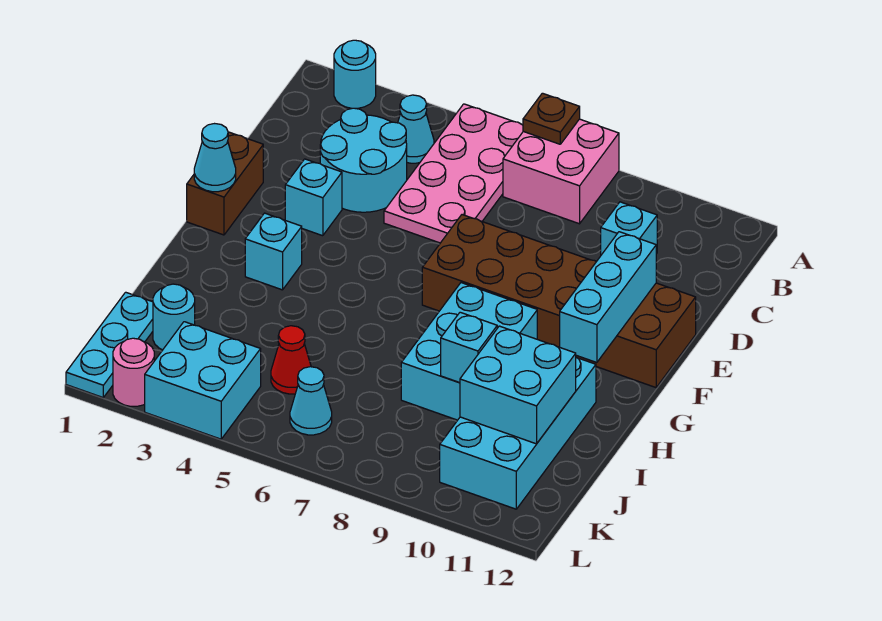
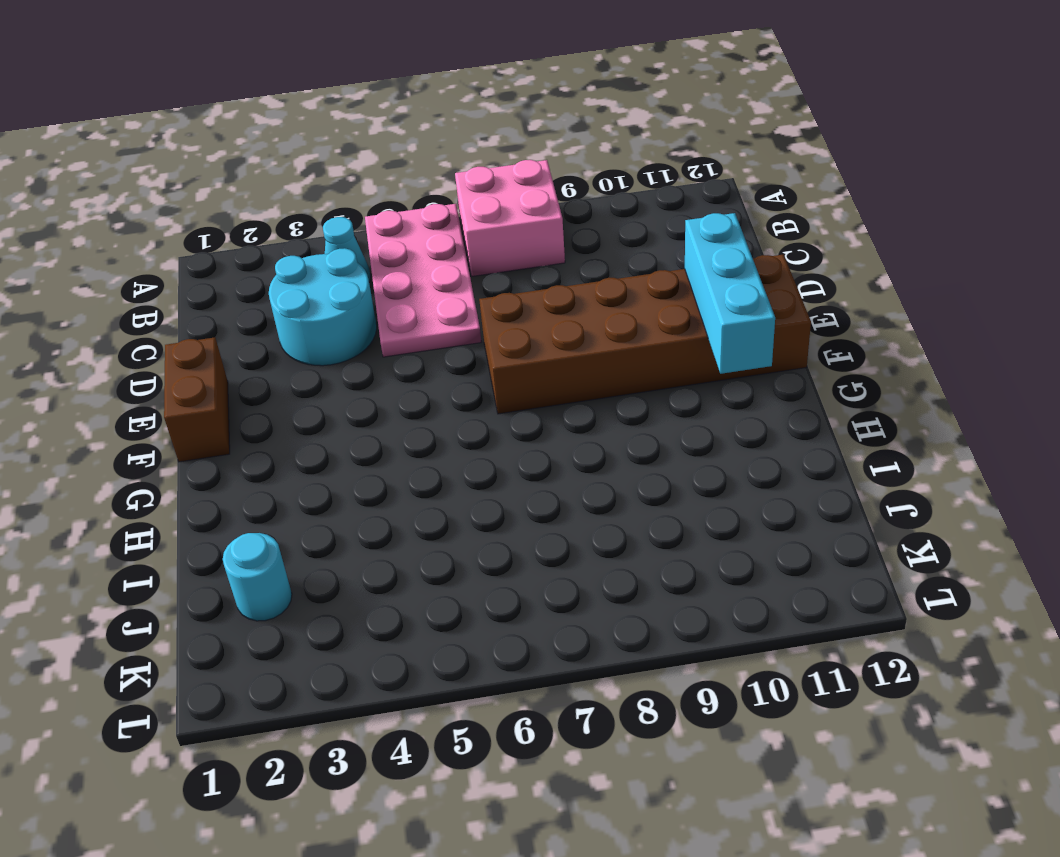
none -> cyan round brick A2 level 1
none -> cyan brick C10 level 1
none -> cyan brick E3 level 1

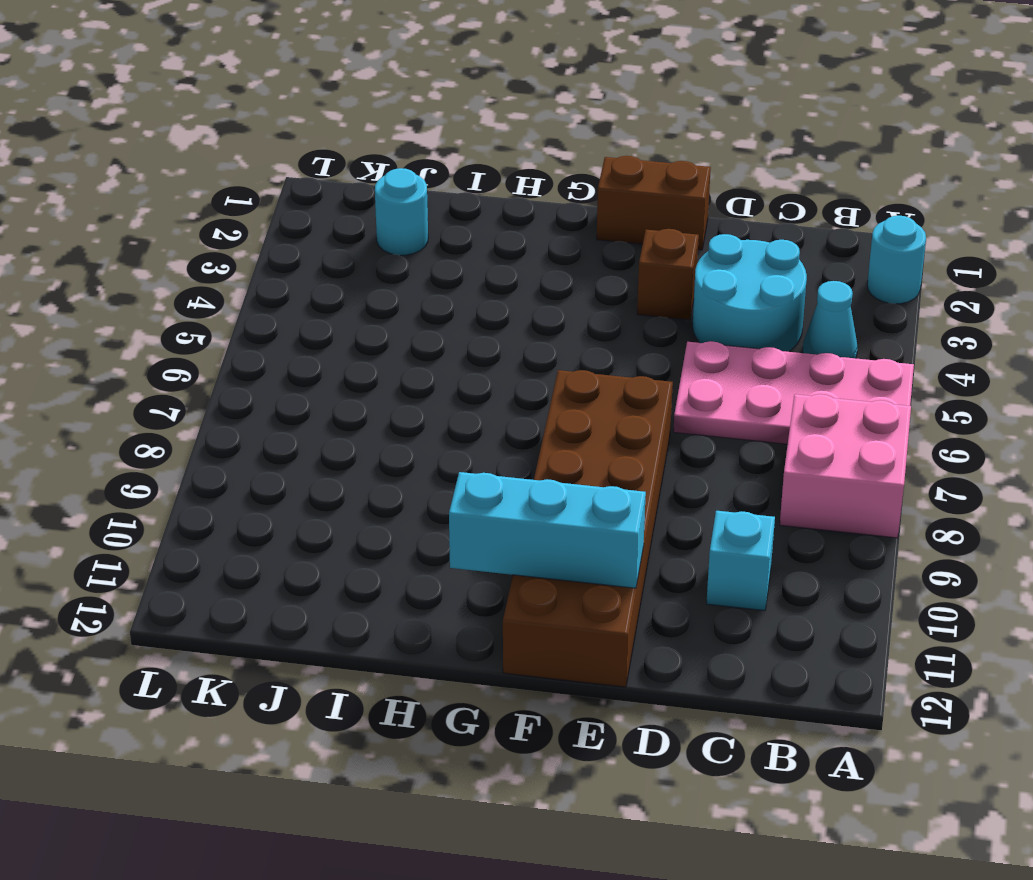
brown brick E3 level 1 -> cyan brick E3 level 1
none -> cyan brick G3 level 1
none -> cyan brick G8:I9 level 1
none -> cyan brick H10:K11 level 1

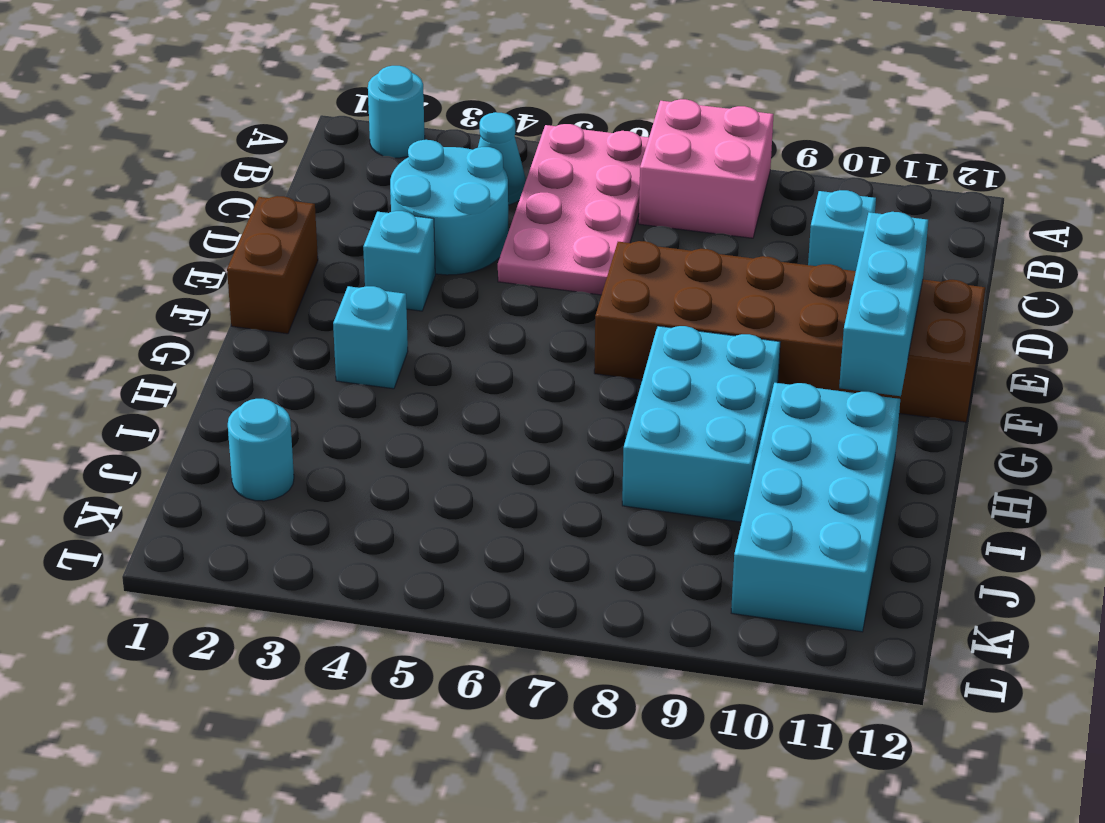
none -> cyan plate J1:L1 level 1
none -> red cone J5 level 1
none -> cyan brick K3:L4 level 1

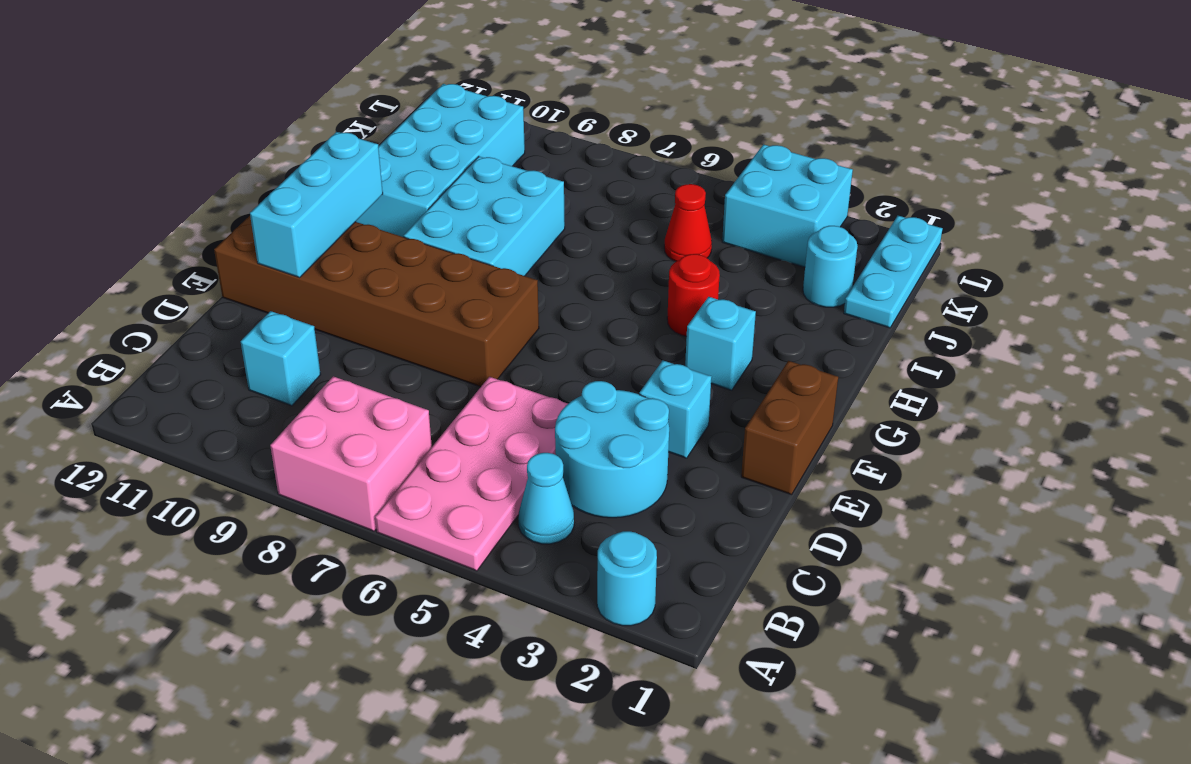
red round brick H4 level 1 -> none
none -> cyan cone K6 level 1
none -> pink round brick L2 level 1
none -> brown plate A7 level 2

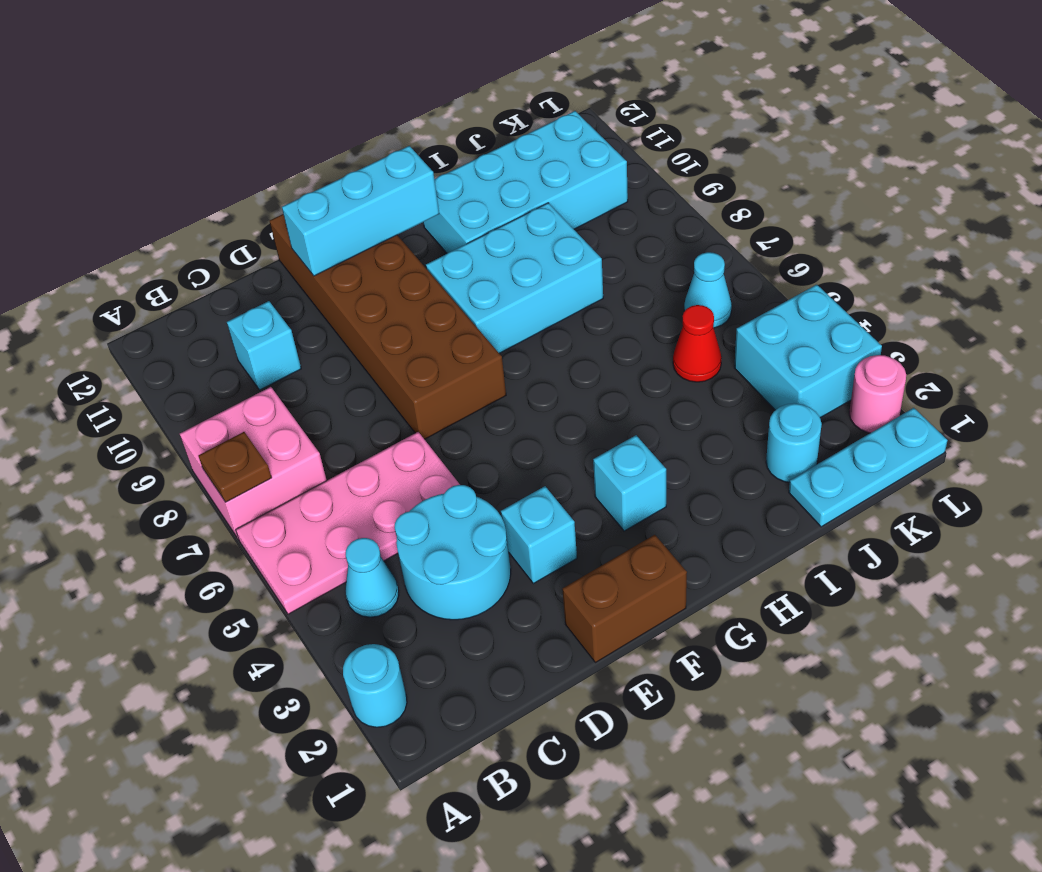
none -> cyan cone F1 level 2
none -> cyan brick I9 level 2
none -> cyan brick I10:J11 level 2

